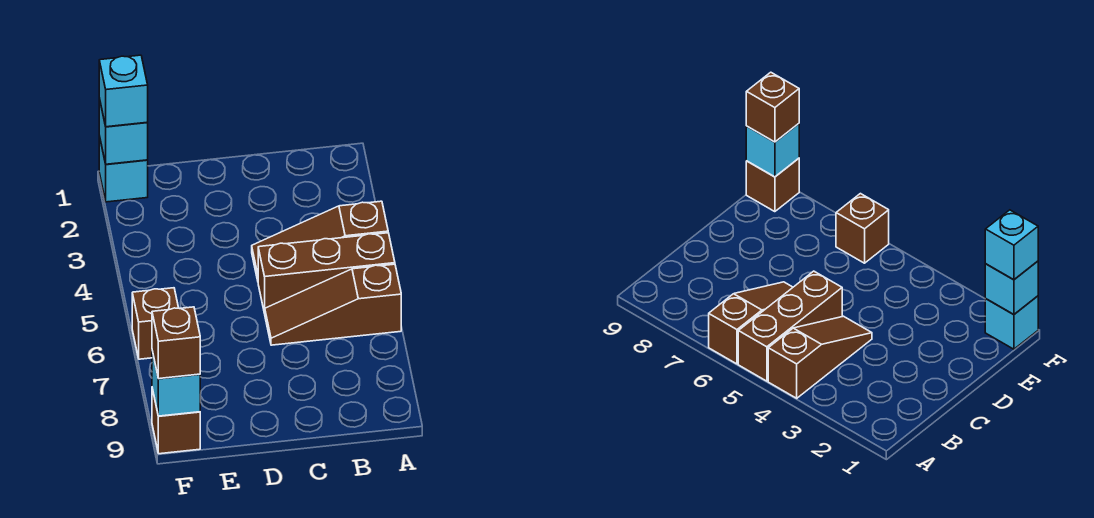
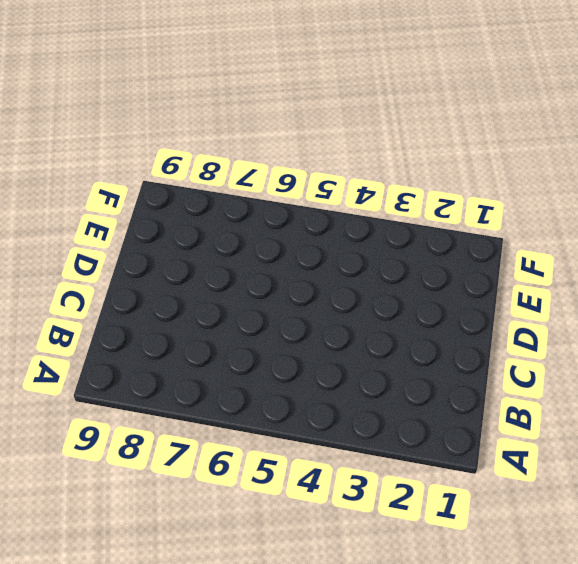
none -> brown slope A4:C4 level 1 top A
none -> brown brick A5:C5 level 1

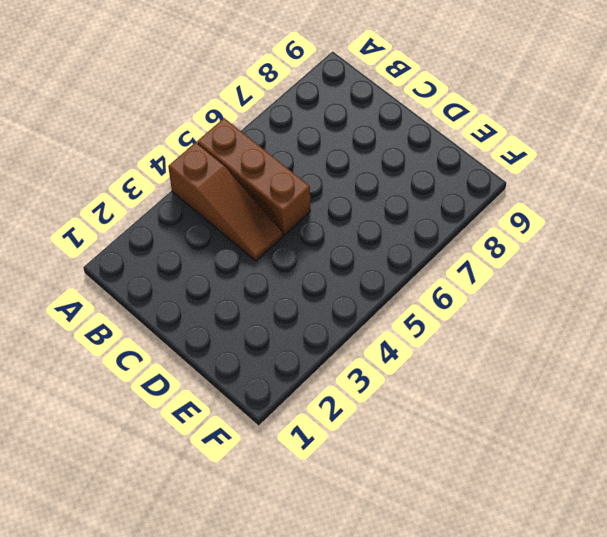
none -> brown slope A6:C6 level 1 top A
none -> cyan brick F1 level 1

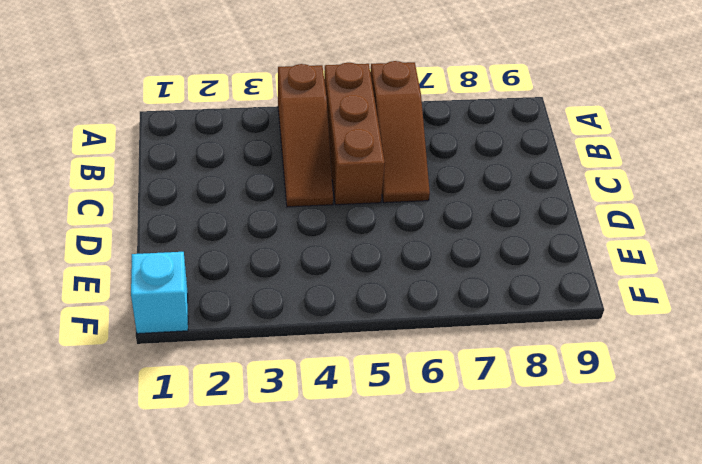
none -> brown brick F6 level 1
none -> brown brick F9 level 1

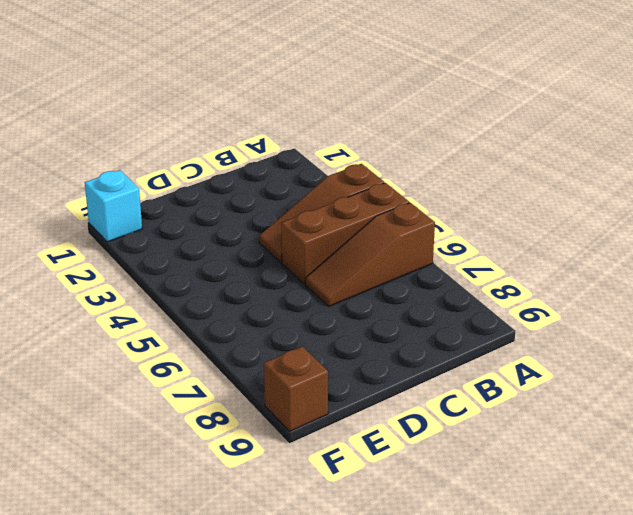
none -> brown brick F6 level 1
none -> cyan brick F1 level 2

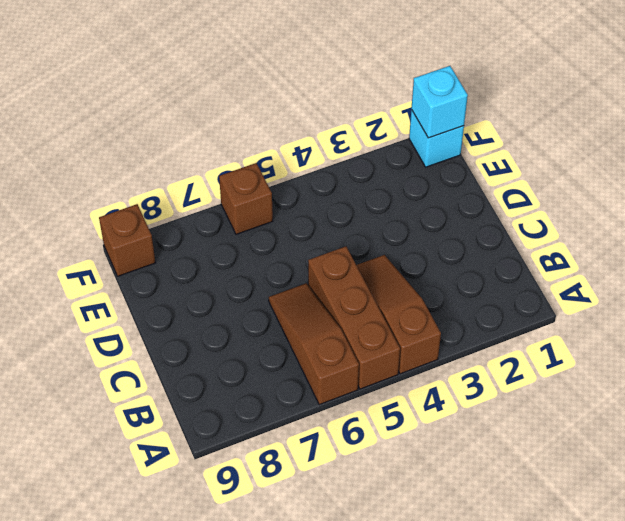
none -> cyan brick F9 level 2
none -> cyan brick F1 level 3

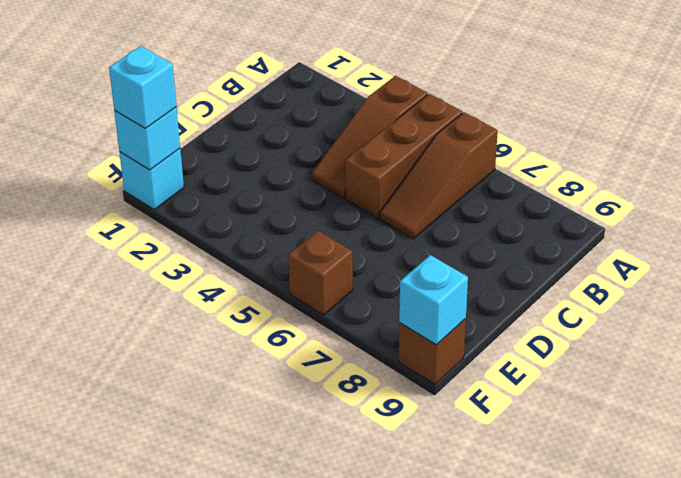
none -> brown brick F9 level 3

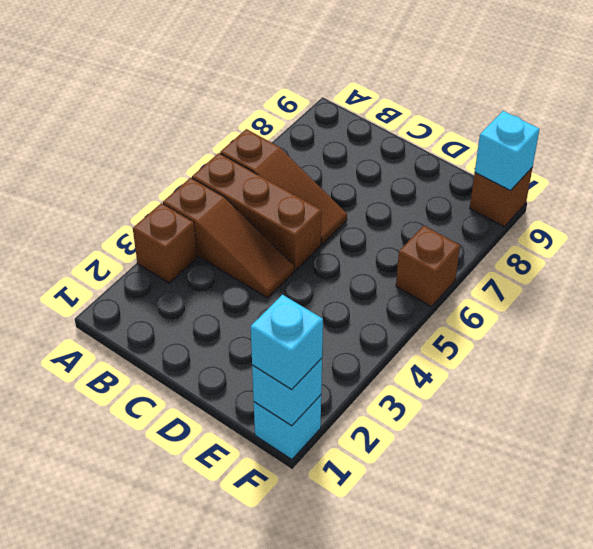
brown brick A3 level 1 -> brown brick F9 level 3

